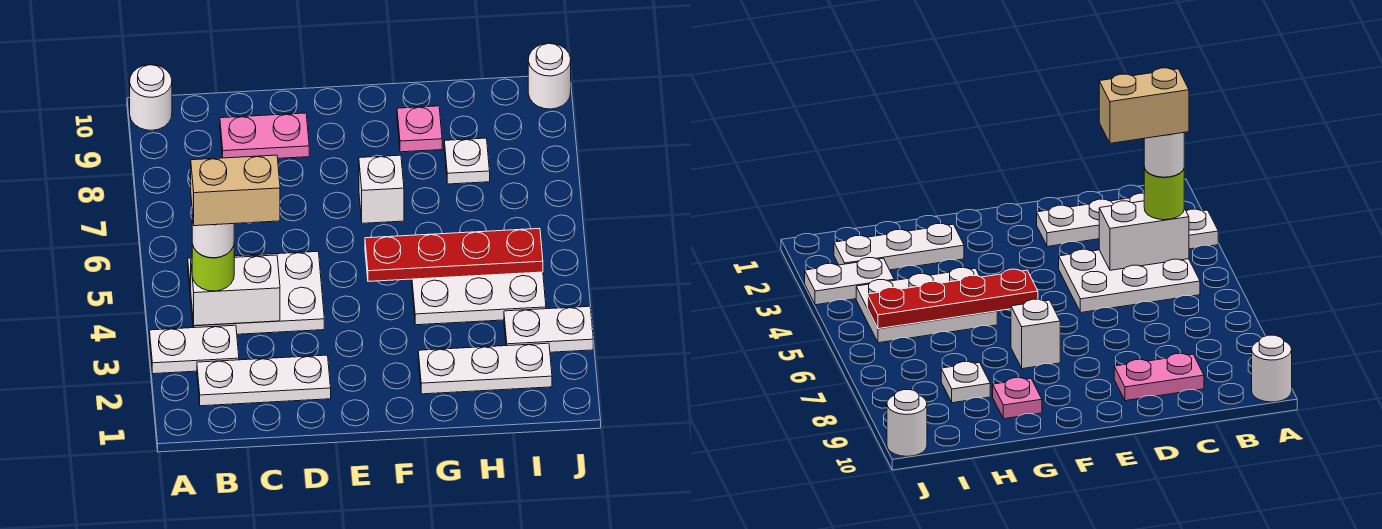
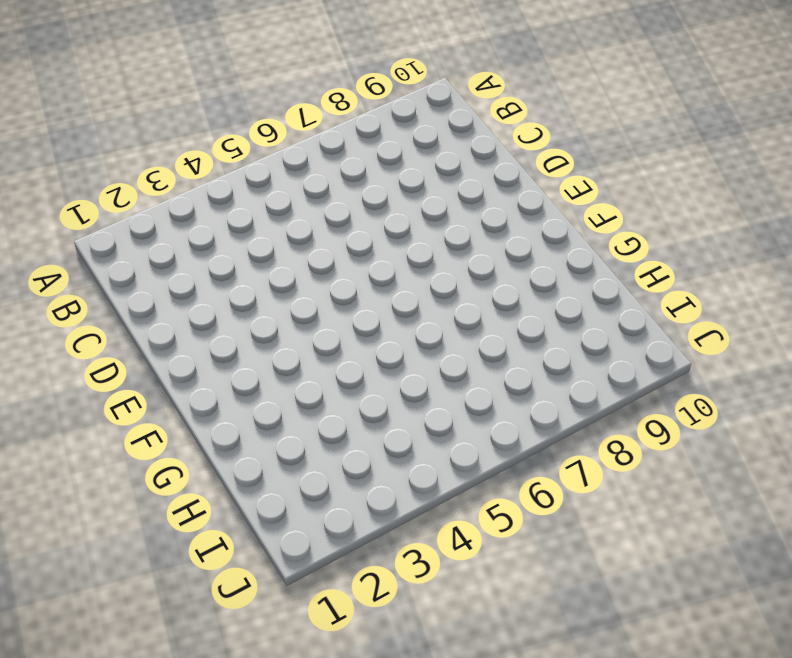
none -> white plate A3:B3 level 1
none -> white round brick A10 level 1
none -> white plate B2:D2 level 1

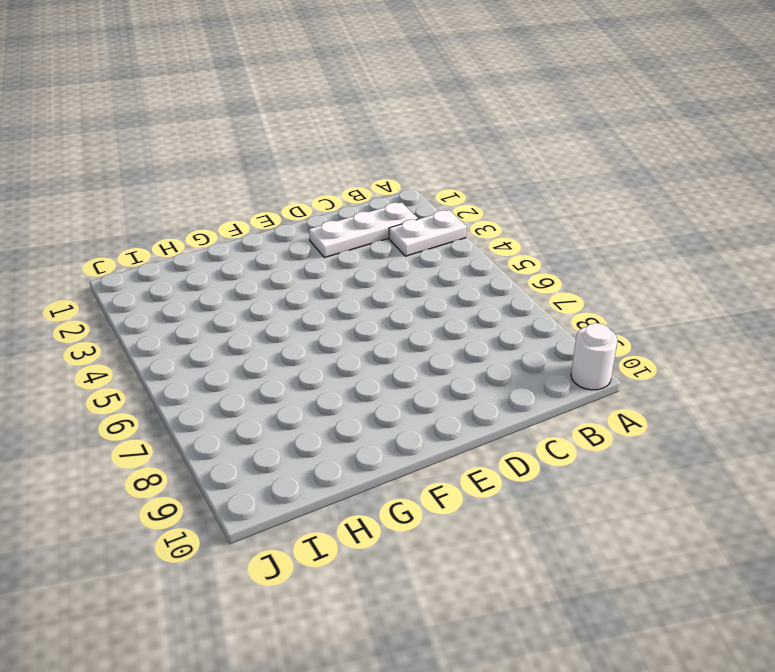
none -> white plate B4:D5 level 1
none -> pink plate C9:D9 level 1
none -> white brick F7 level 1

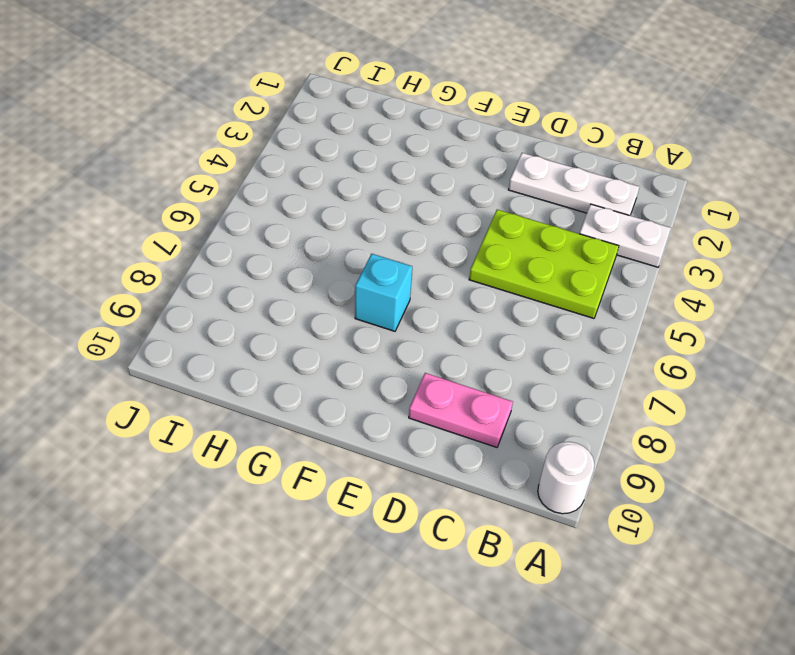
lime plate B4:D5 level 1 -> white plate B4:D5 level 1
cyan brick F7 level 1 -> white brick F7 level 1
none -> white plate G2:I2 level 1
none -> white plate G4:I5 level 1
none -> pink plate G9 level 1

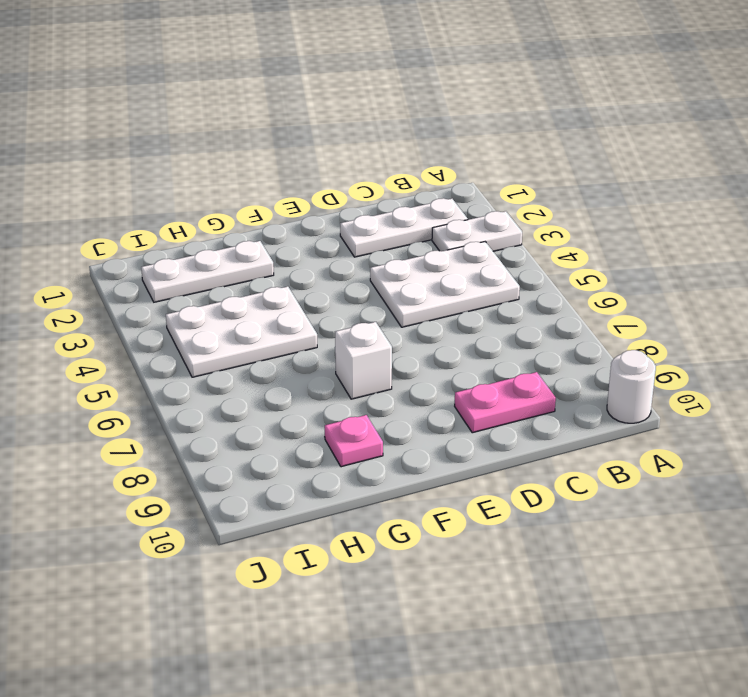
none -> white plate H8 level 1
none -> white plate I3:J3 level 1
none -> white round brick J10 level 1

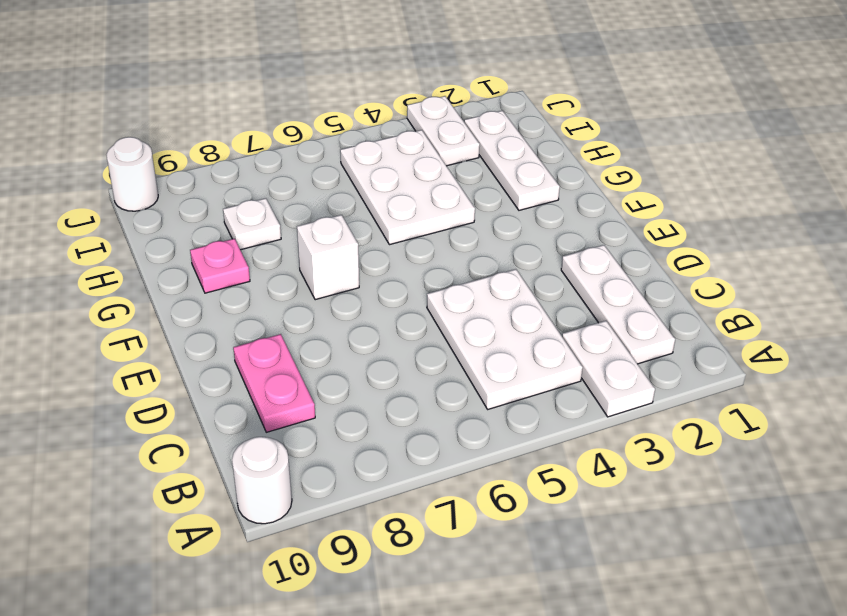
none -> white brick B4:C4 level 2
none -> red plate F5:I5 level 2
none -> lime round brick B4 level 3

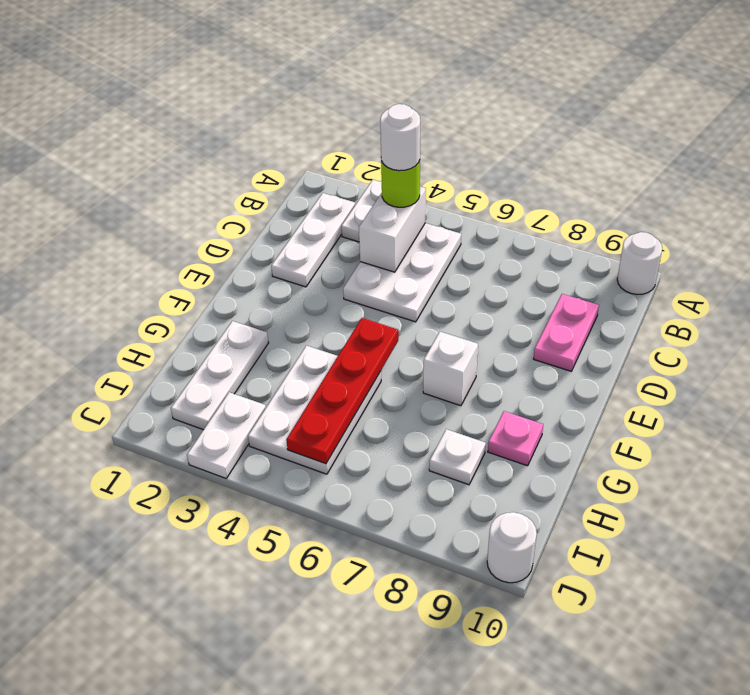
none -> tan brick B4:C4 level 5

